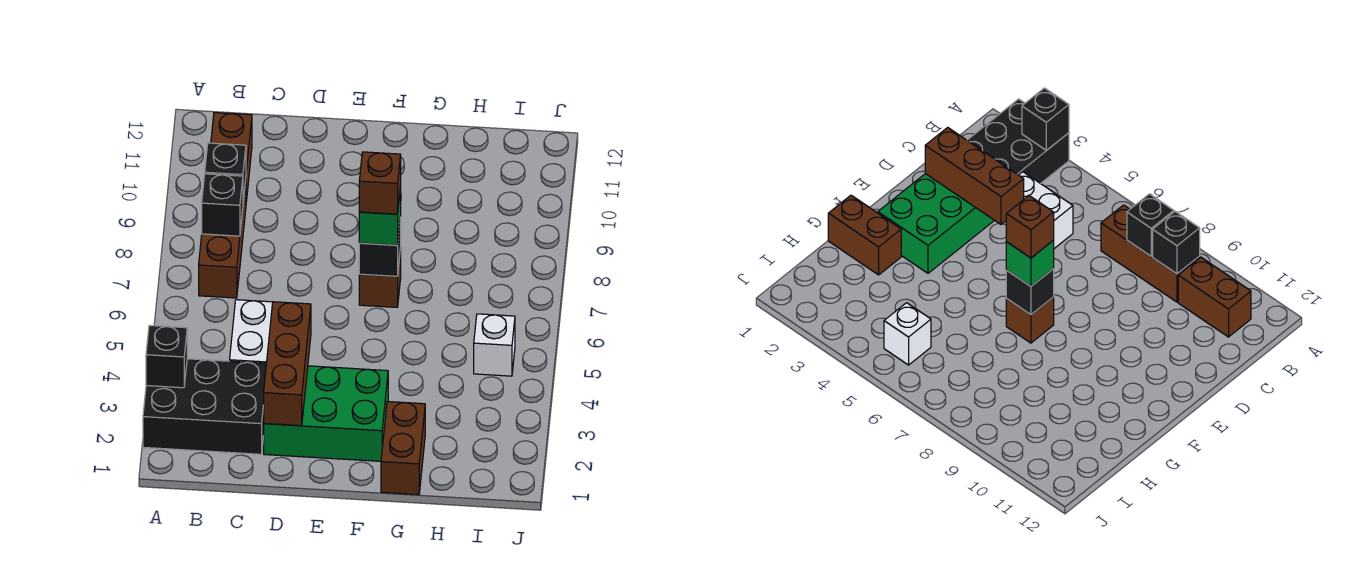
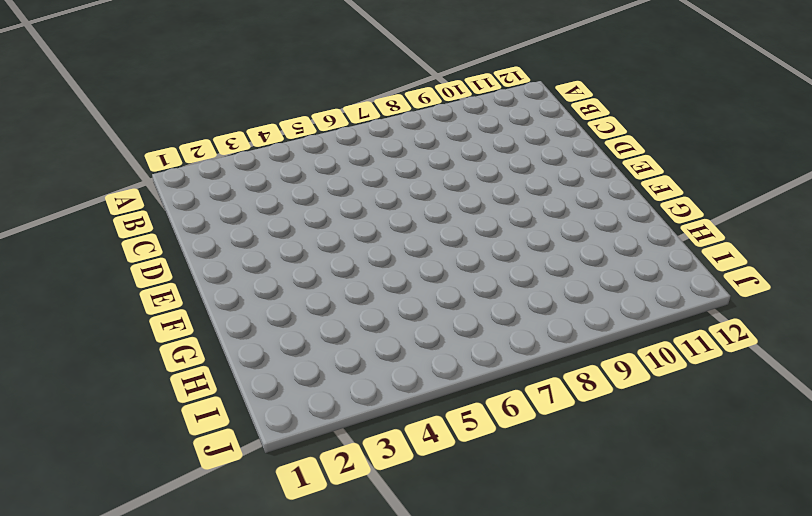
none -> black brick A2:C3 level 1
none -> brown brick B7:B9 level 1
none -> brown brick B10:B11 level 1

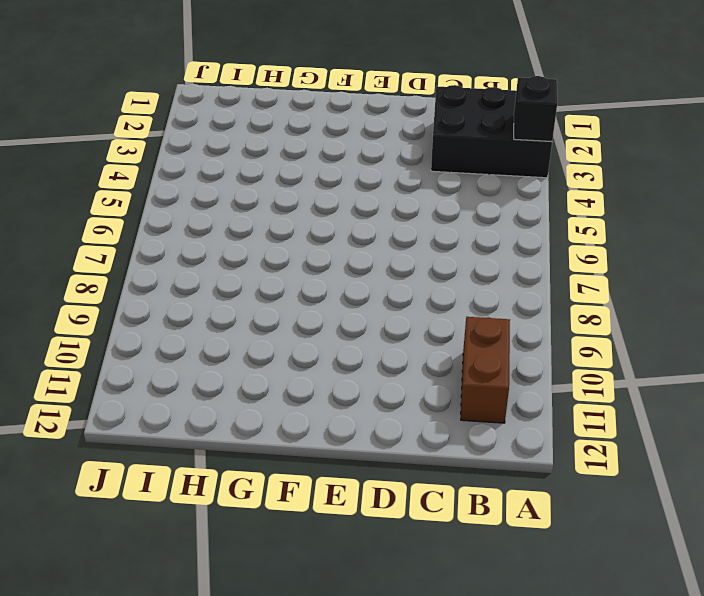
none -> brown brick B7:B9 level 1
none -> white brick C4:C5 level 1
none -> green brick D2:F3 level 1

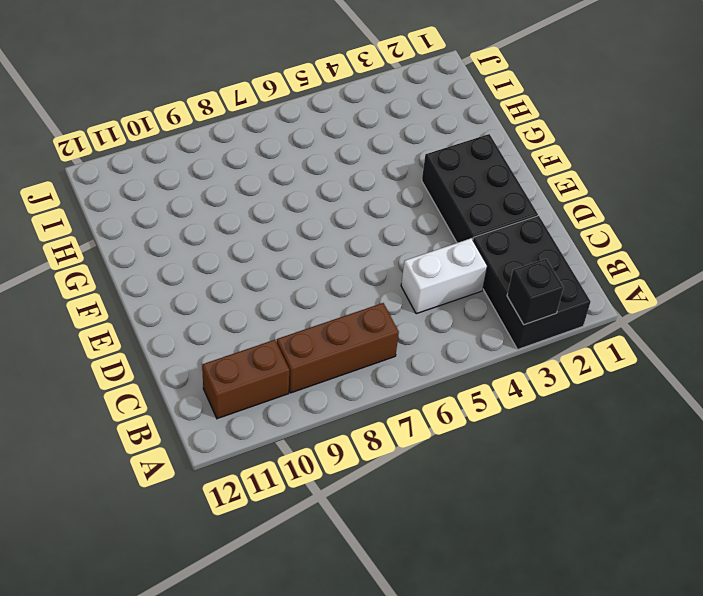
black brick D2:F3 level 1 -> green brick D2:F3 level 1
none -> brown brick F7 level 1
none -> brown brick G1:G2 level 1
none -> white brick I5 level 1

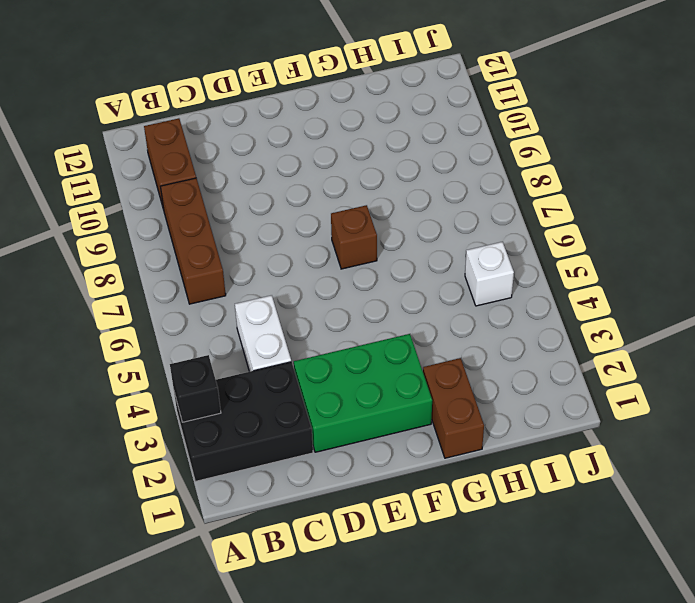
none -> black brick B8 level 2
none -> black brick B9 level 2
none -> brown brick D2:D4 level 2

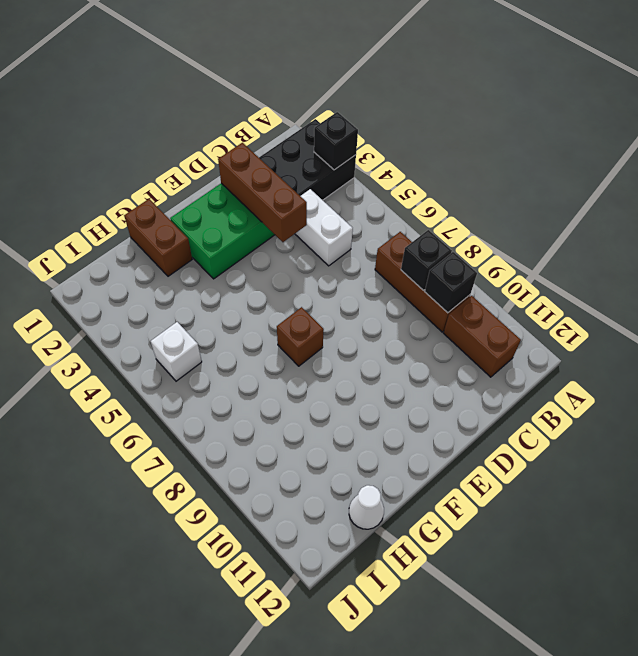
white cone H12 level 1 -> none
none -> black brick F7 level 2
none -> green brick F7 level 3
none -> brown brick F7 level 4

